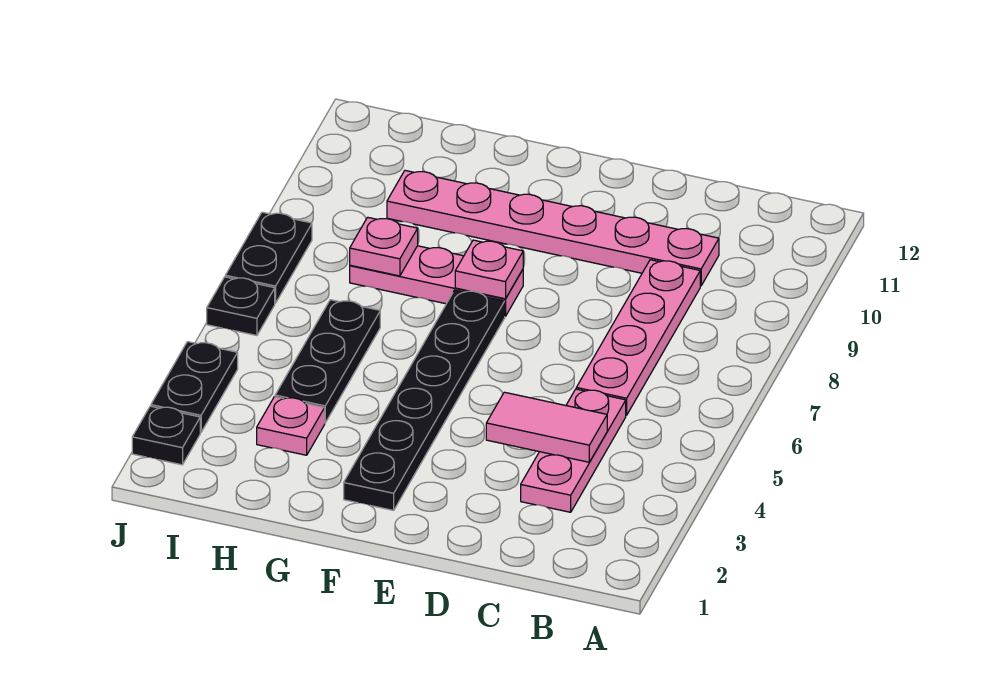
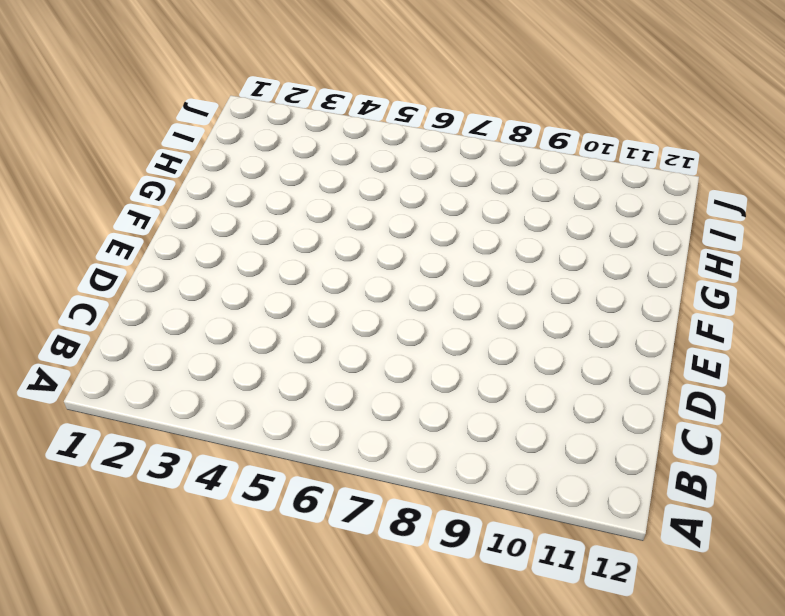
none -> pink plate C3:C5 level 1
none -> pink plate C6:C9 level 1
none -> pink plate C10:H10 level 1

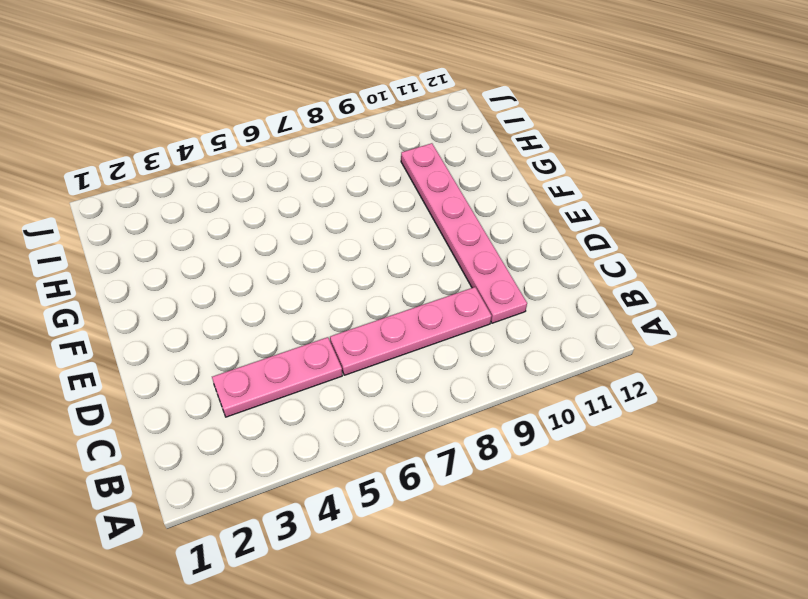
none -> black plate F2:F7 level 1
none -> pink plate F8:H8 level 1
none -> pink plate H3 level 1

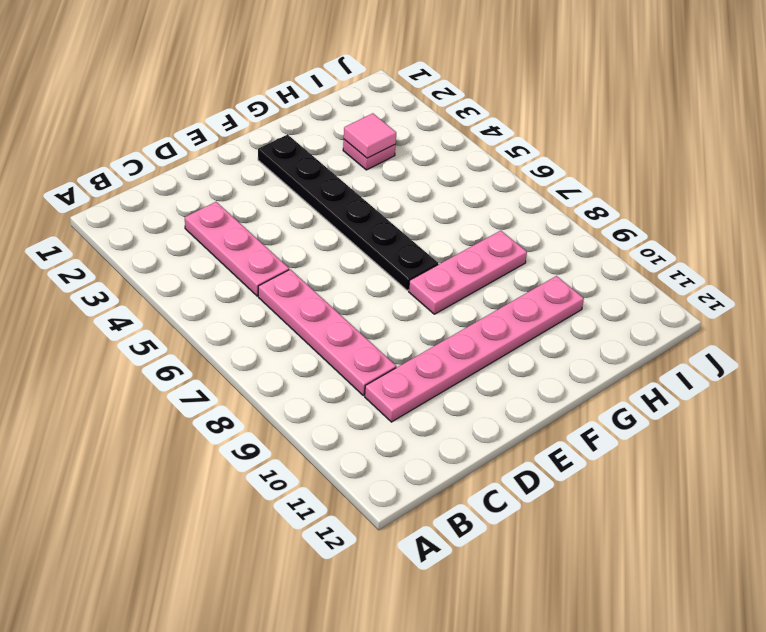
pink tile H3 level 2 -> none
none -> black plate H4:H6 level 1
none -> black plate J2 level 1
none -> black plate J3:J4 level 1

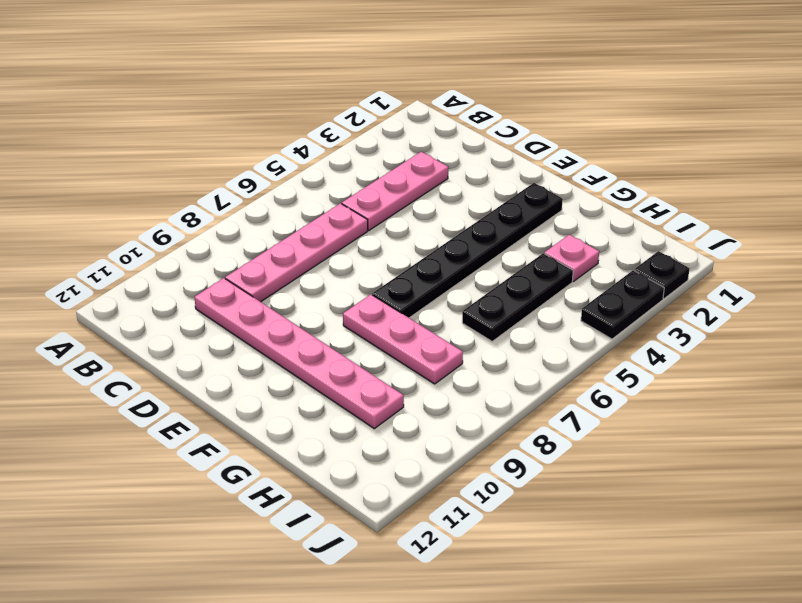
none -> black plate J6 level 1
none -> black plate J7:J8 level 1
none -> pink tile C4:D4 level 2

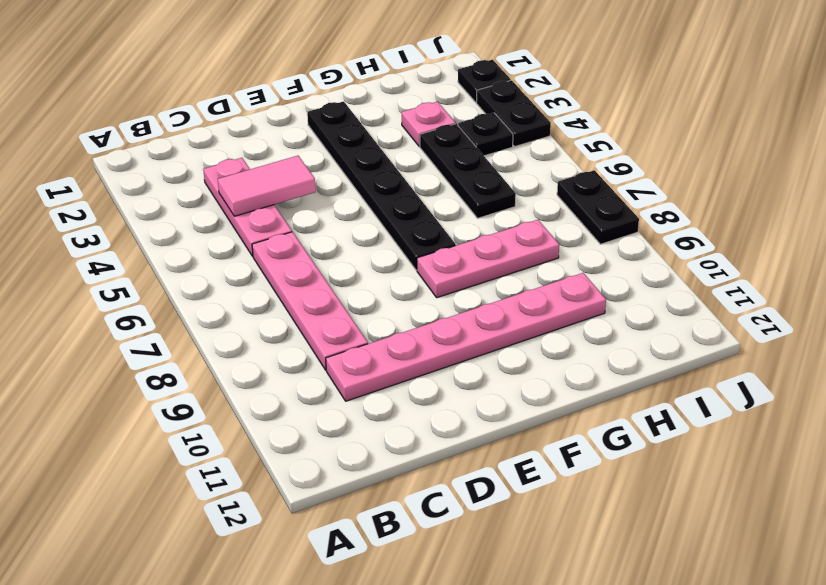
black plate I4 level 1 -> black plate J6 level 1
none -> pink plate F8 level 2
none -> pink plate H8 level 2

